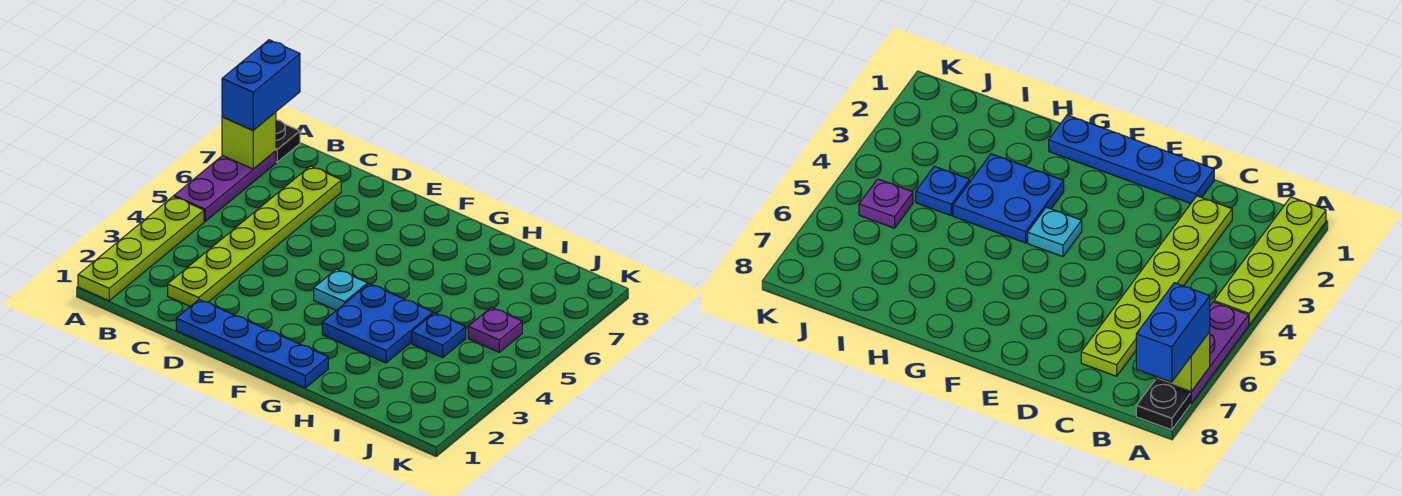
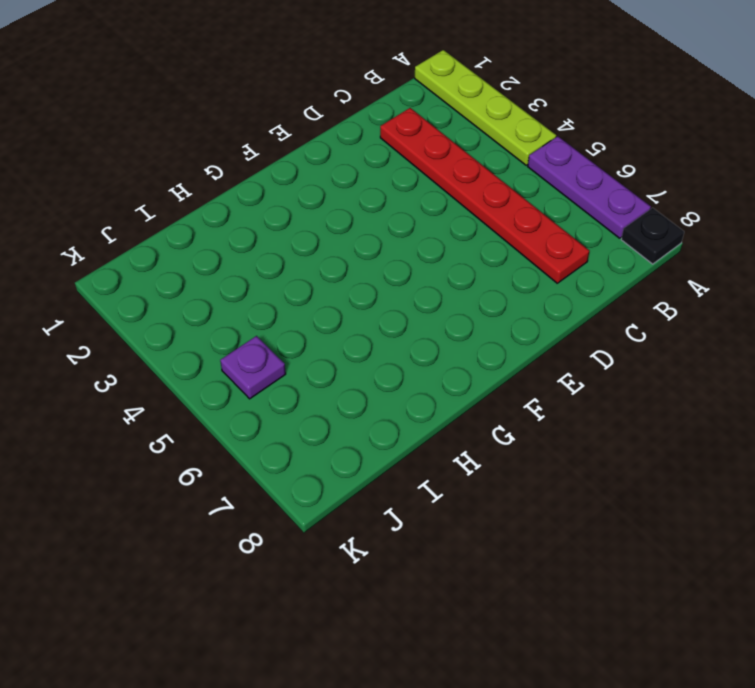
red plate C2:C7 level 1 -> lime plate C2:C7 level 1
none -> blue plate D1:G1 level 1
none -> cyan plate F4 level 1

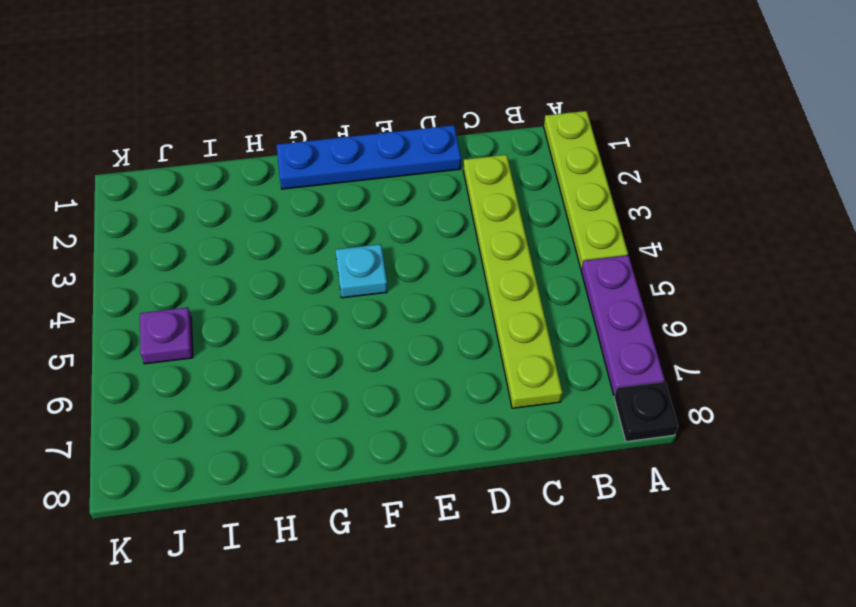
none -> blue plate G3:H4 level 1
none -> blue plate I4 level 1

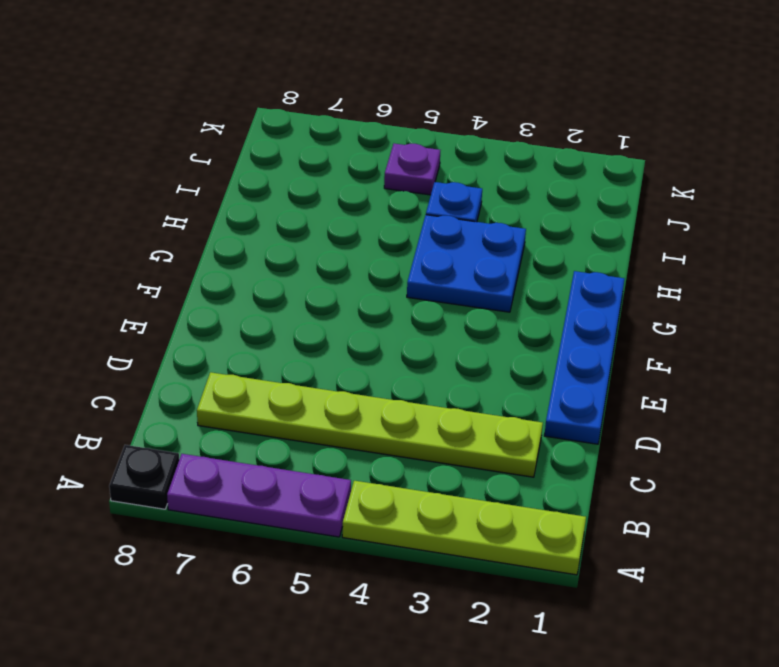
none -> cyan plate F4 level 1
none -> lime brick A7 level 2

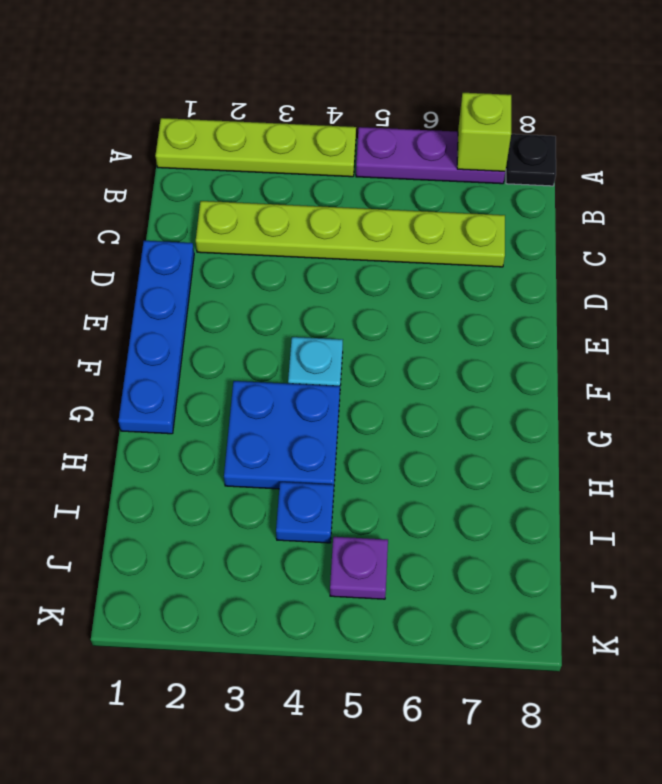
none -> blue brick A7:A8 level 3

